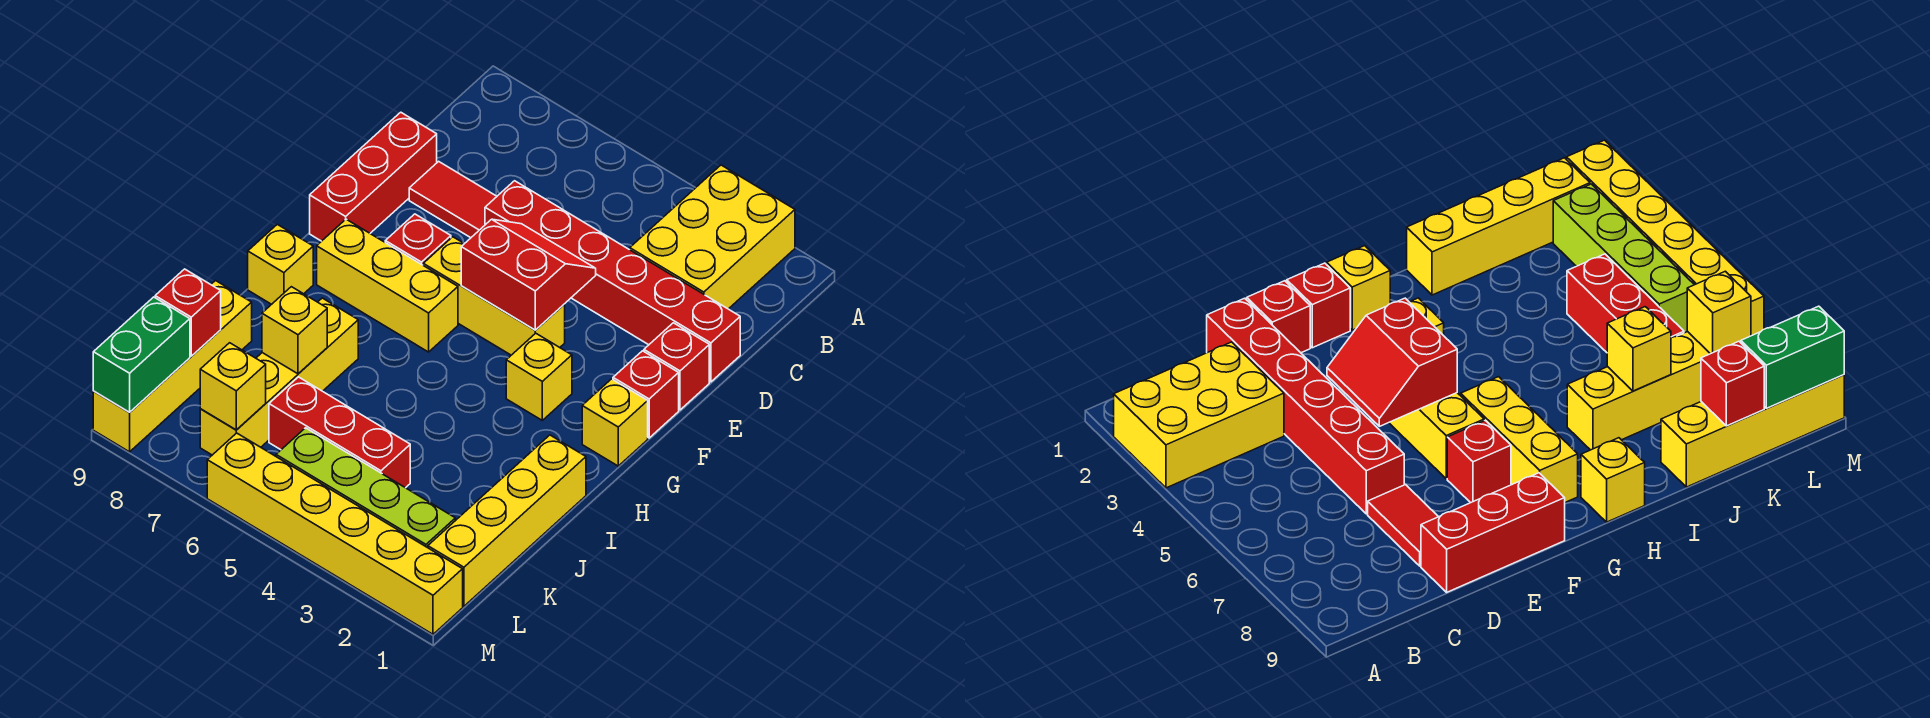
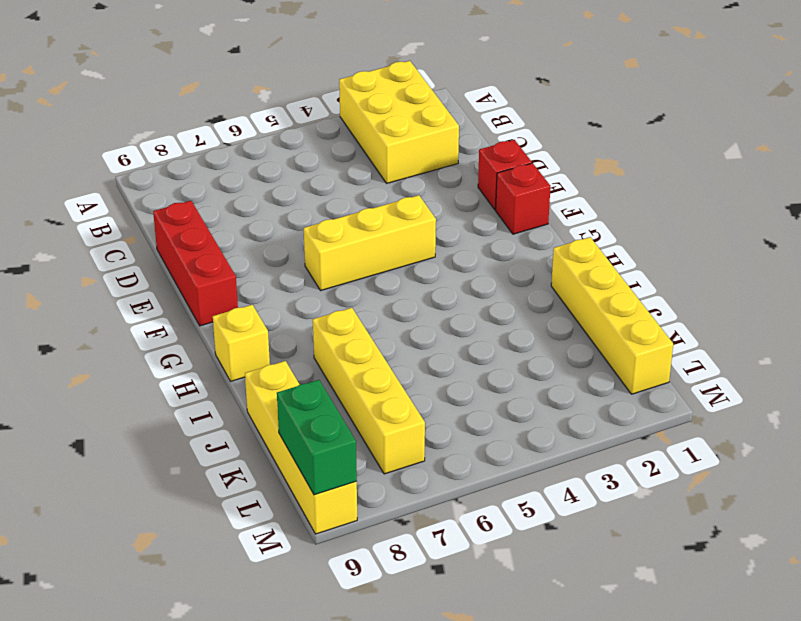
none -> red brick D1:D6 level 1
none -> red tile D7:D8 level 1
none -> red brick F7 level 1

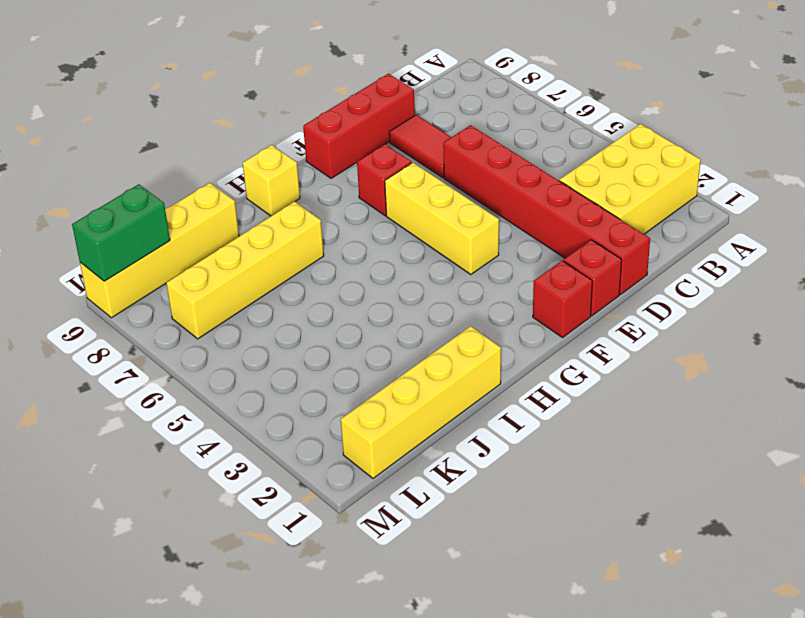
none -> yellow brick G1 level 1
none -> yellow brick G3 level 1
none -> yellow brick G6:G8 level 1

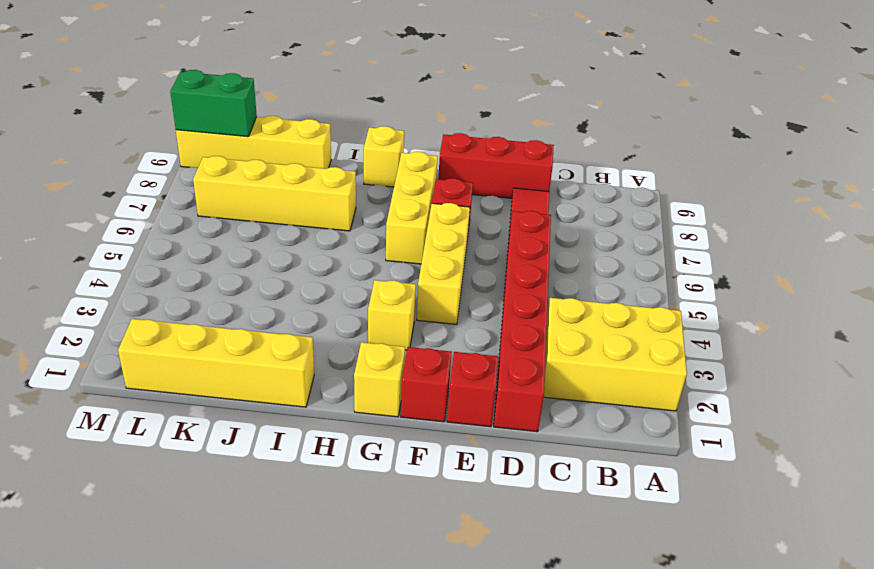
none -> red brick K4:K6 level 1
none -> lime brick L2:L5 level 1
none -> yellow brick M1:M6 level 1

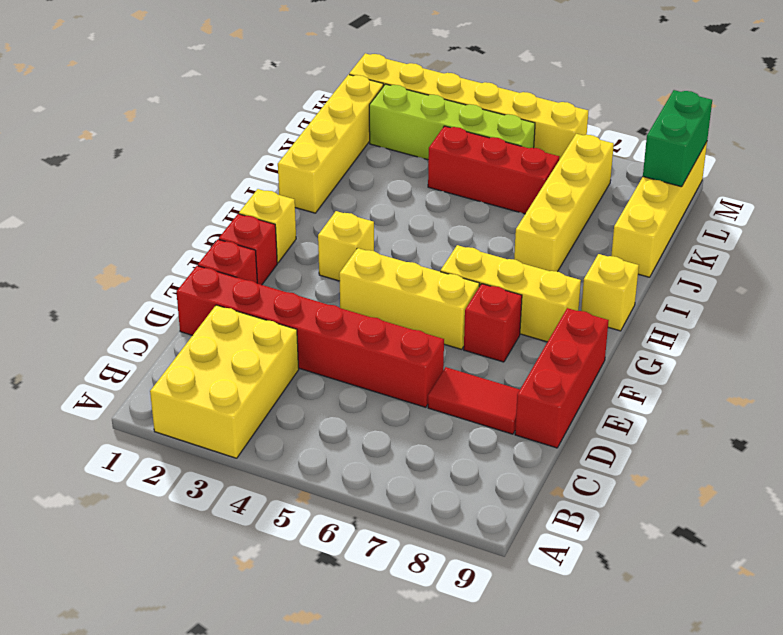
none -> red slope E4:F5 level 2 top F
none -> yellow brick J7 level 2
none -> red brick K9 level 2

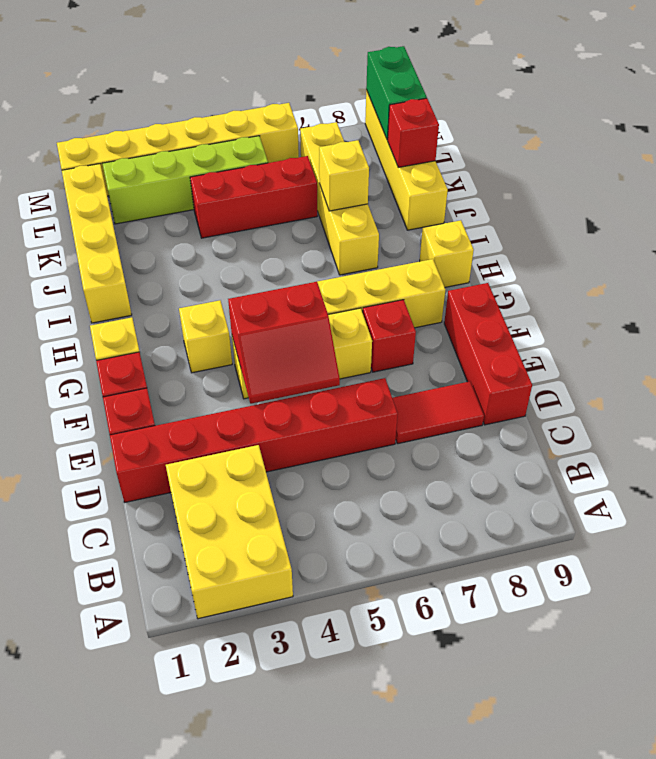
none -> yellow brick L7 level 2

